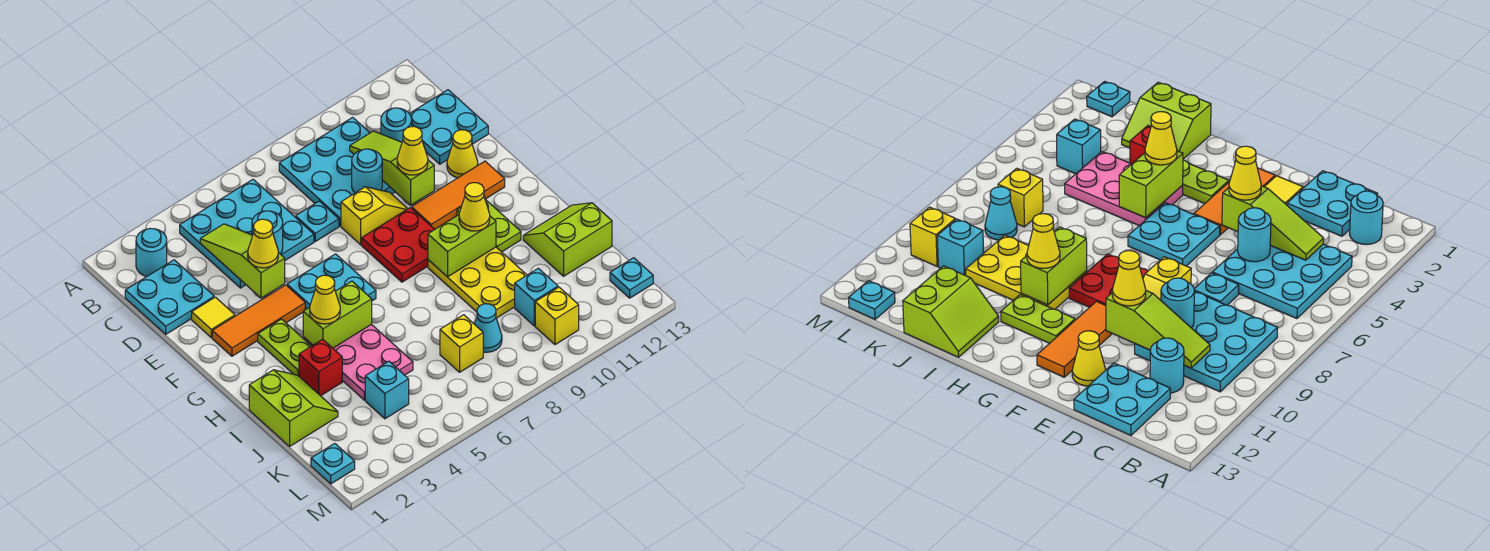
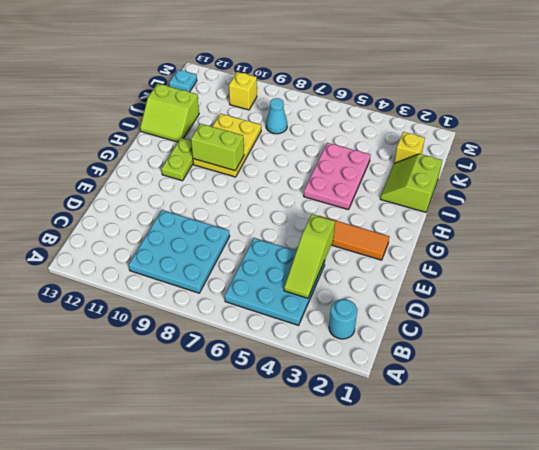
yellow brick K2 level 1 -> yellow brick K7 level 1
none -> cyan plate C1:D2 level 1
none -> cyan round brick C11 level 1
none -> cyan plate C12:D13 level 1
none -> cyan plate D7 level 1

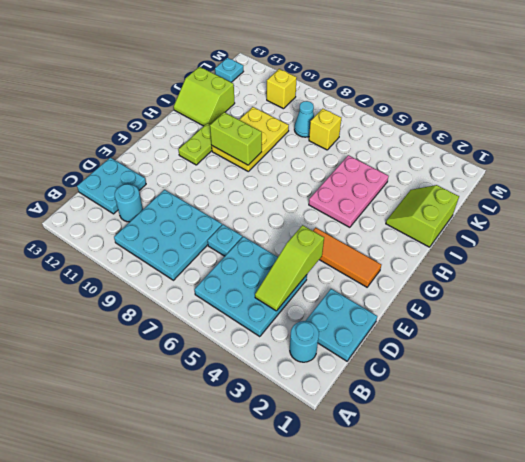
none -> yellow tile E2 level 1
none -> yellow slope E8:E9 level 1 top 8
none -> yellow cone E12 level 1
none -> cyan plate F5:G6 level 1

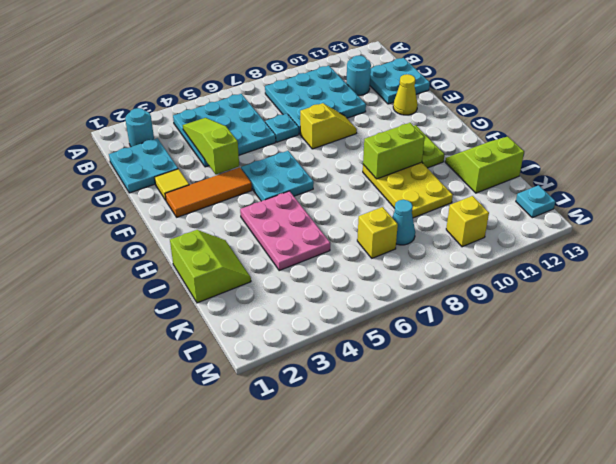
none -> red plate F8:G9 level 1
none -> orange tile F10:F12 level 1
none -> lime plate G3:H3 level 1
none -> red brick I3 level 1

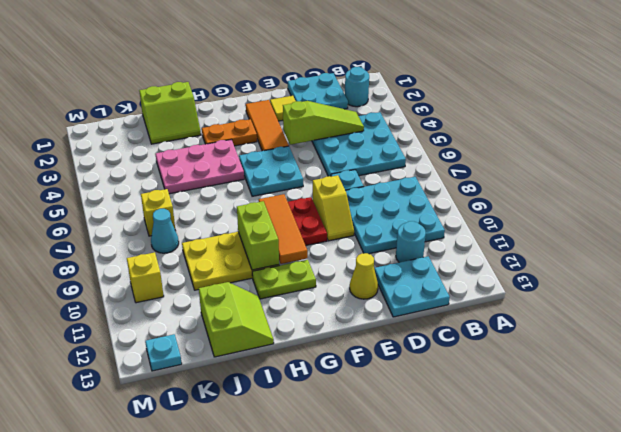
orange plate G3:H3 level 1 -> lime plate G3:H3 level 1
orange tile G8:G10 level 2 -> orange tile F10:F12 level 1
none -> red brick I3 level 1
none -> cyan brick K4 level 1
none -> cyan brick K10 level 1
none -> cyan plate L1 level 1

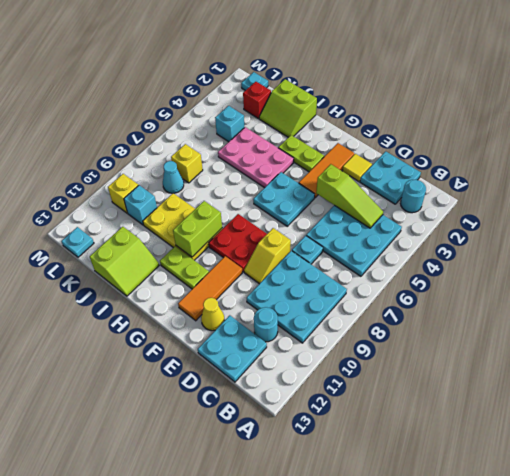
red brick K2 level 1 -> red brick I3 level 1
none -> lime slope C10:E10 level 2 top E
none -> cyan round brick D5 level 2
none -> cyan round brick D9 level 2
none -> lime brick H4:H5 level 2

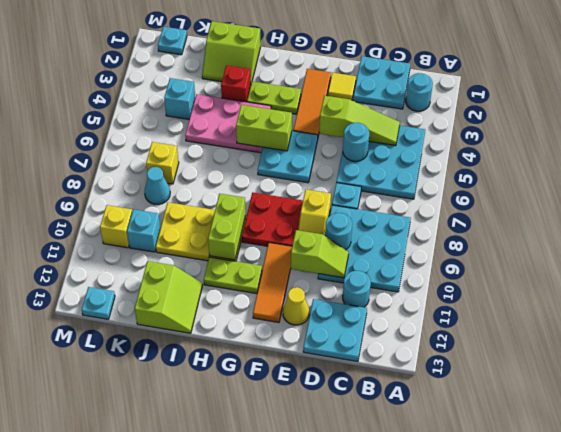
lime slope D10:E10 level 2 top E -> lime slope C10:E10 level 2 top E
lime brick G5:H5 level 2 -> lime brick H4:H5 level 2
none -> yellow cone E4 level 3
none -> yellow cone E10 level 3
none -> yellow cone H4 level 3
none -> yellow cone H10 level 3

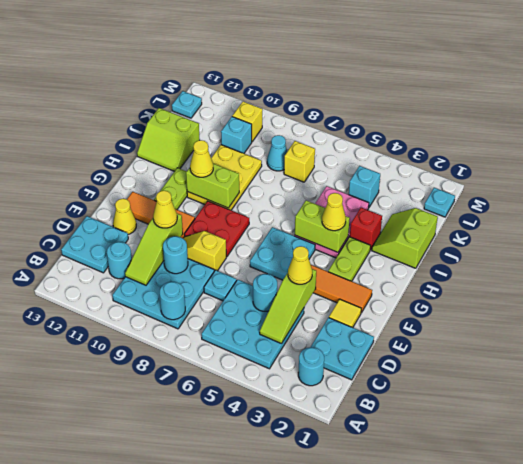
cyan round brick B8 level 2 -> none

